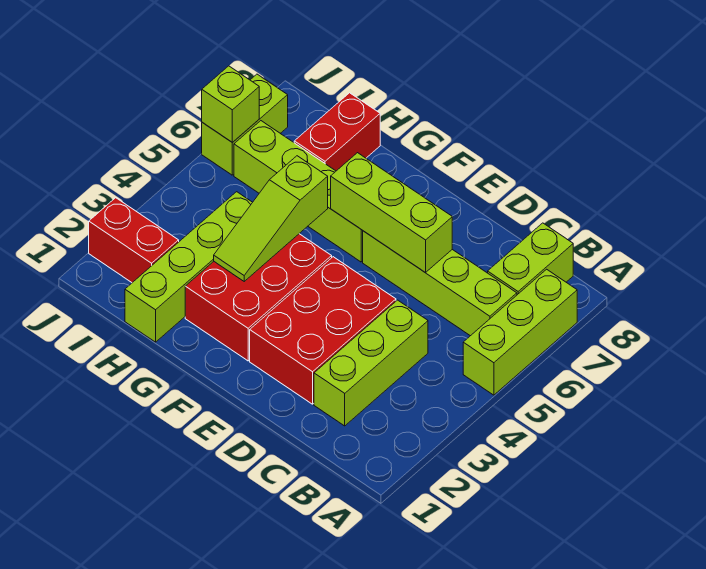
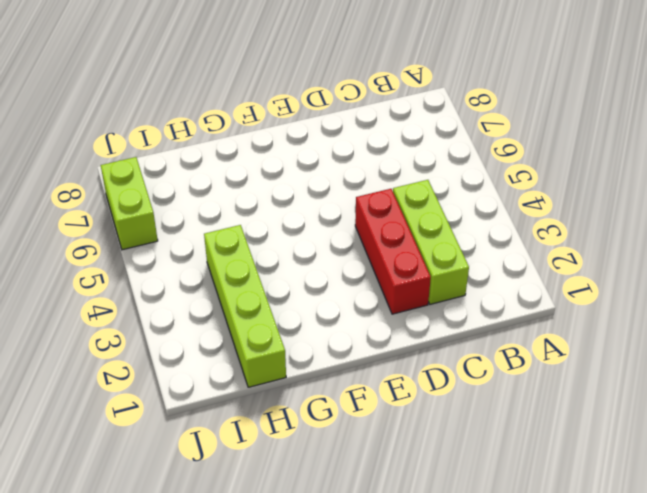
red brick D2:D4 level 1 -> red brick D2:E4 level 1
none -> lime brick A5:A7 level 1
none -> lime brick B6:E6 level 1
none -> lime brick B7:B8 level 1

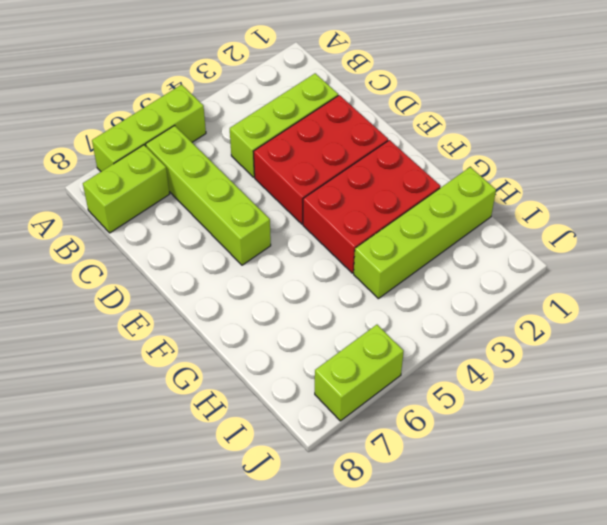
none -> lime brick F6:I6 level 1
none -> red brick H7:H8 level 1
none -> red brick I2:J2 level 1

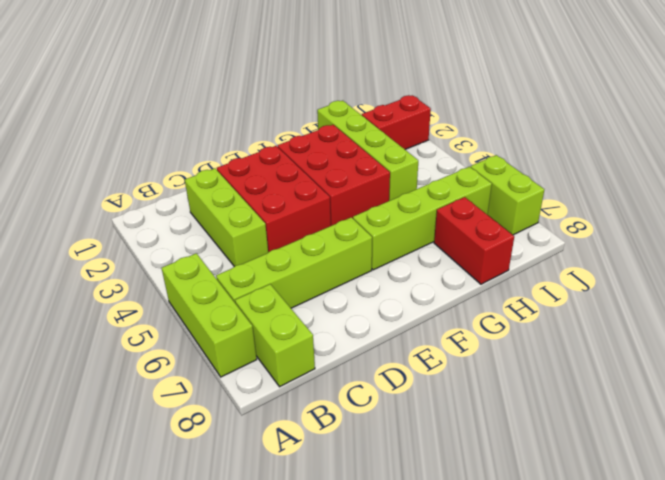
none -> lime brick D6:F6 level 2
none -> lime slope G3:G5 level 2 top 5
none -> lime brick J6 level 2

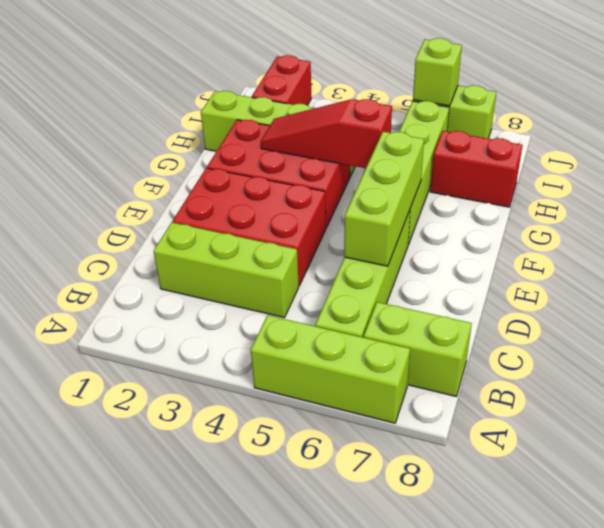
red slope G3:G5 level 2 top 5 -> lime slope G3:G5 level 2 top 5

